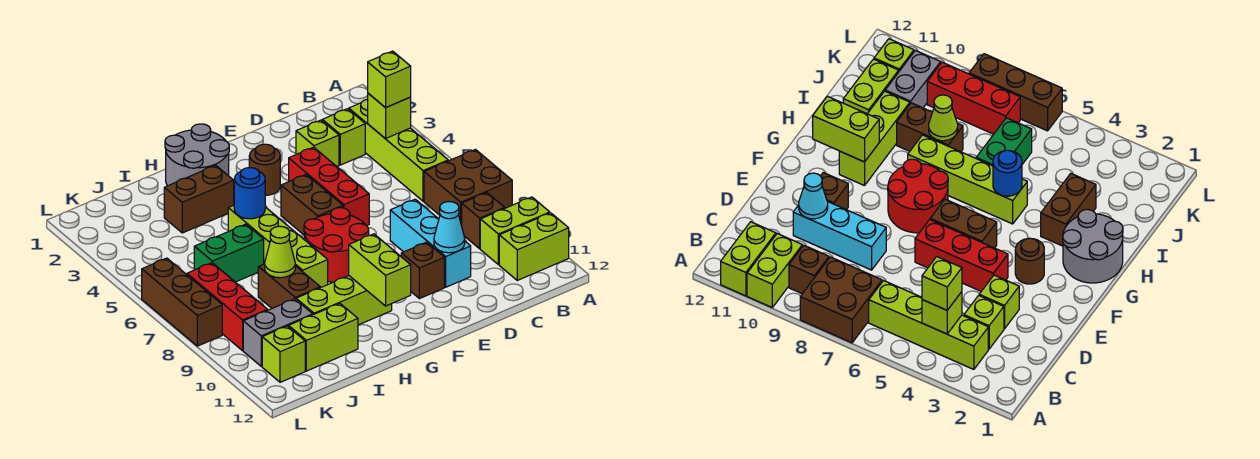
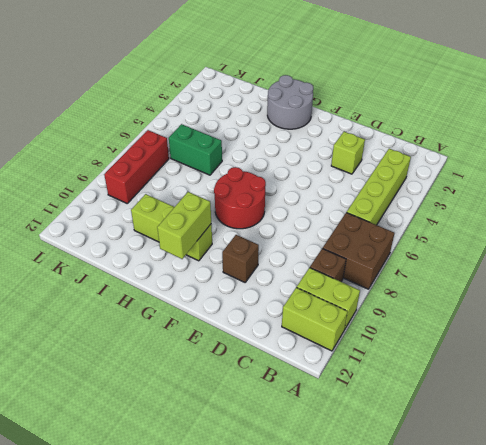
none -> lime brick C3 level 1
none -> cyan brick D8:D10 level 1
none -> red brick E4:E6 level 1
none -> brown round brick F3 level 1

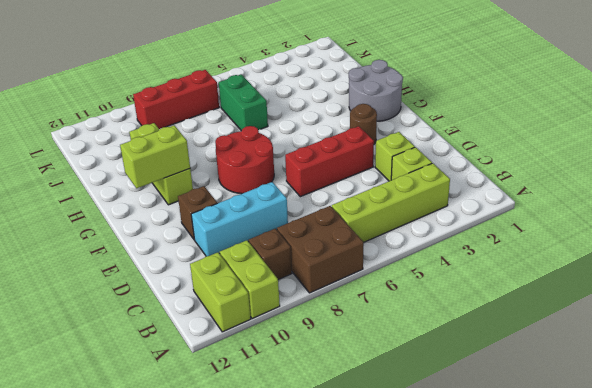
none -> brown brick F5:F6 level 1
none -> brown brick H3:I3 level 1
none -> lime brick H5:H8 level 1
none -> brown brick I8:I9 level 1

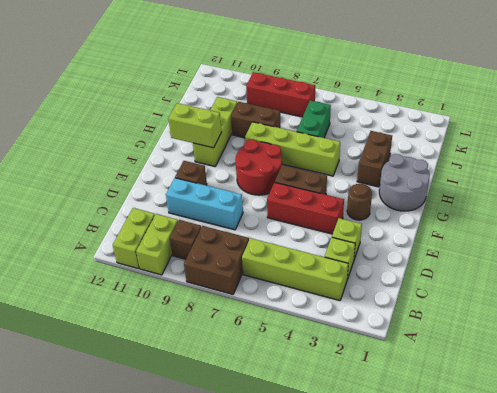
none -> lime brick I11:J11 level 1
none -> grey brick J10:K10 level 1
none -> lime brick K11 level 1
none -> brown brick L6:L8 level 1

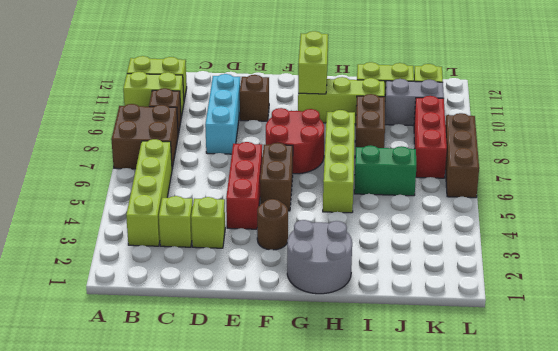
none -> brown brick H3:I3 level 1
none -> lime brick B4 level 2
none -> cyan cone D10 level 2
none -> blue round brick H5 level 2

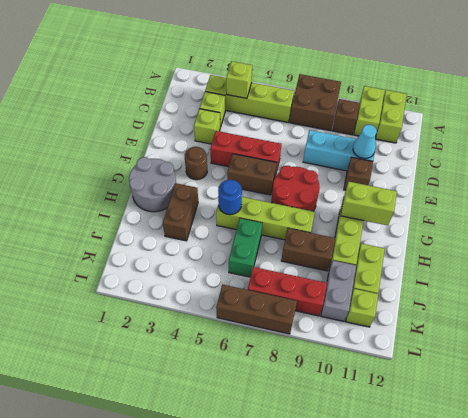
none -> lime cone I8 level 2
none -> lime brick B4 level 3

